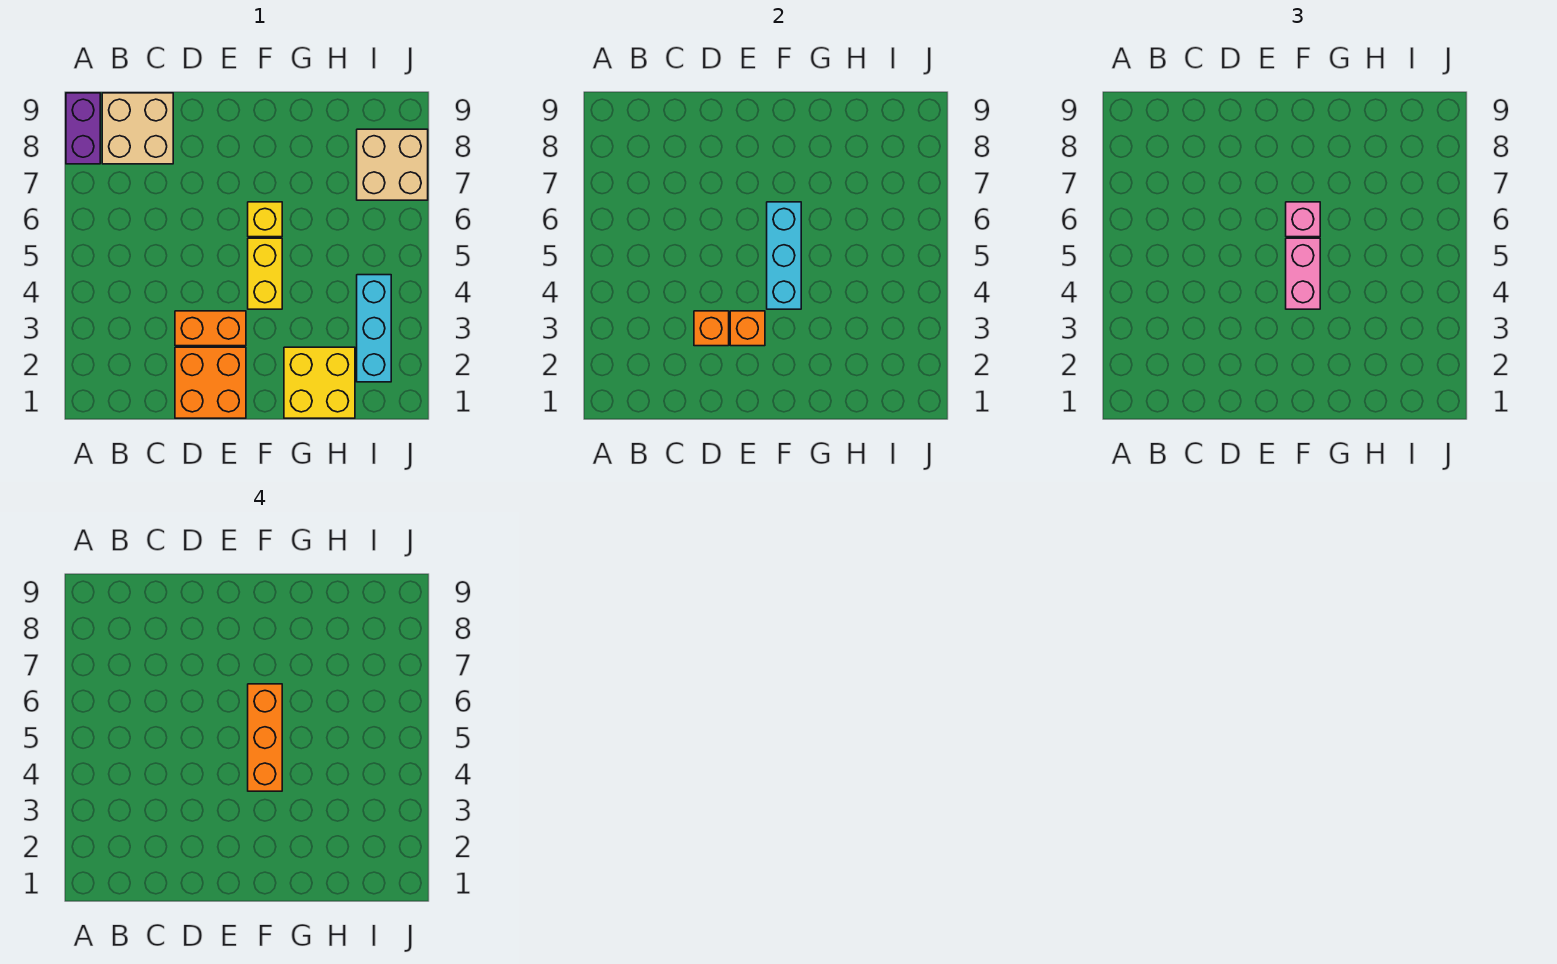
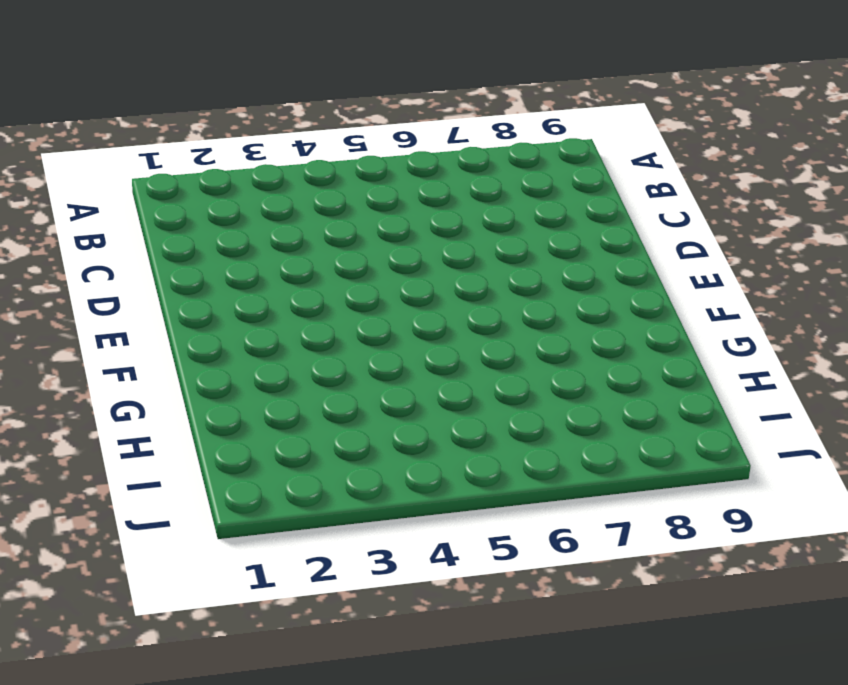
none -> purple brick A8:A9 level 1
none -> tan brick B8:C9 level 1
none -> orange brick D1:E2 level 1

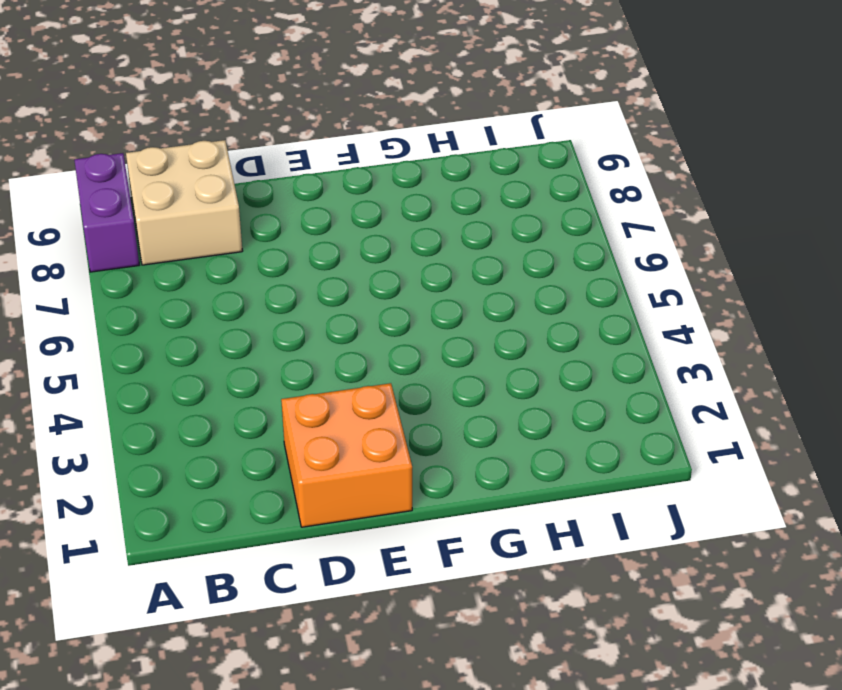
none -> orange brick D3:E3 level 1
none -> yellow brick F4:F5 level 1
none -> yellow brick F6 level 1

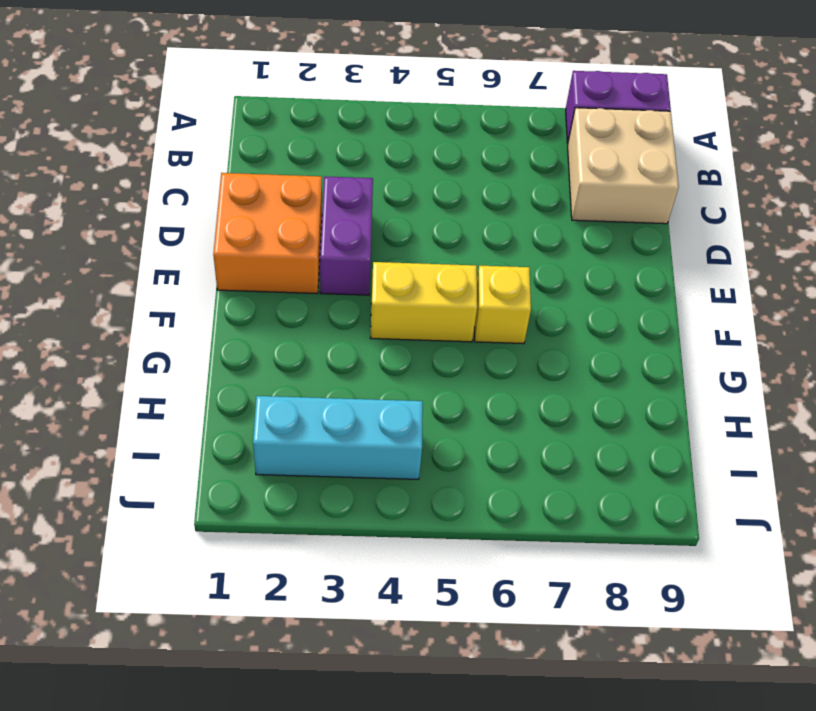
purple brick D3:E3 level 1 -> orange brick D3:E3 level 1
none -> yellow brick G1:H2 level 1
none -> tan brick I7:J8 level 1
none -> orange brick D3 level 2

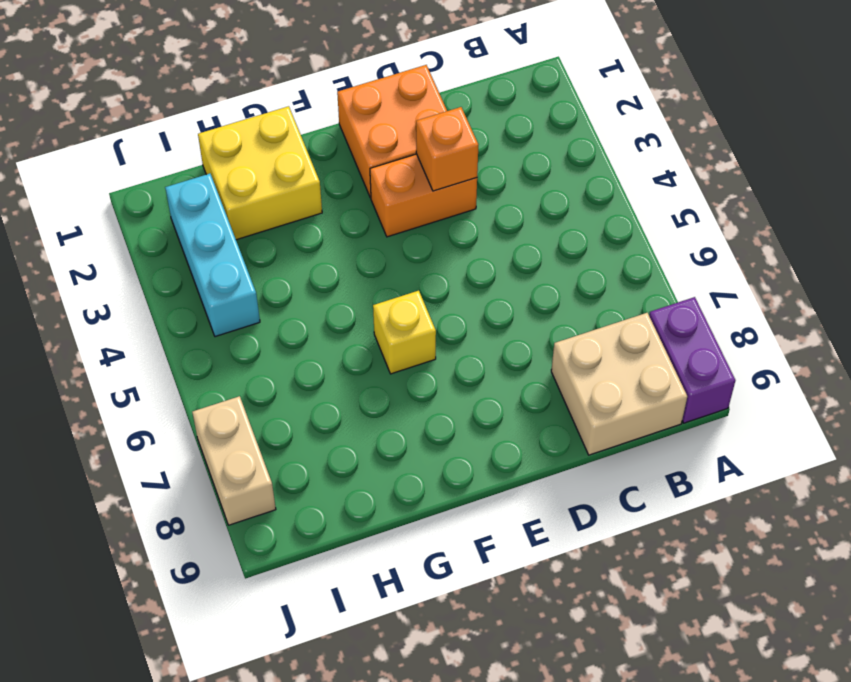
tan brick J7:J8 level 1 -> tan brick I7:J8 level 1
none -> yellow brick F4:F5 level 1
none -> orange brick E3 level 2
none -> cyan brick F4:F6 level 2

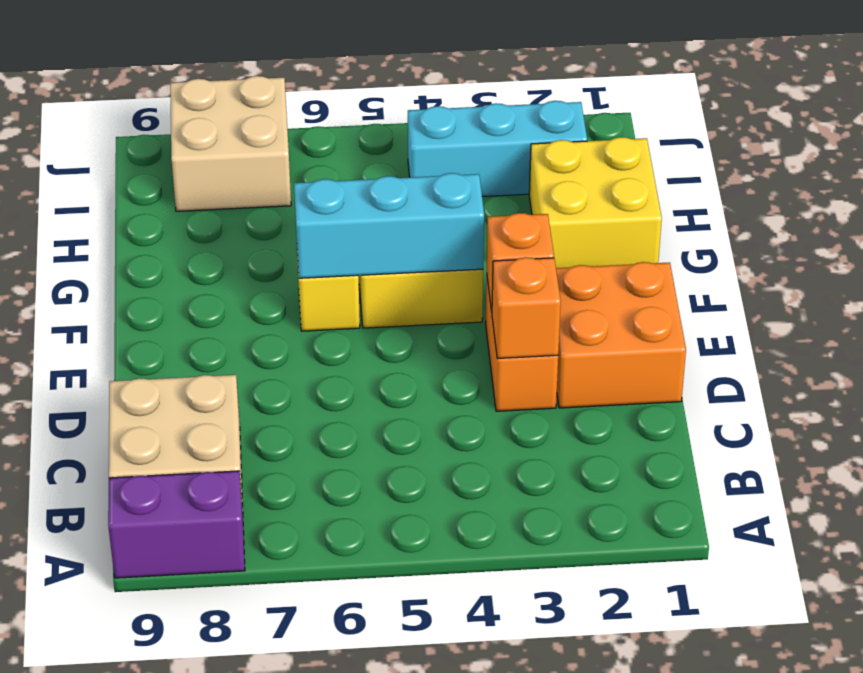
none -> pink brick F4:F5 level 3
none -> pink brick F6 level 3
none -> orange brick F4:F6 level 4

